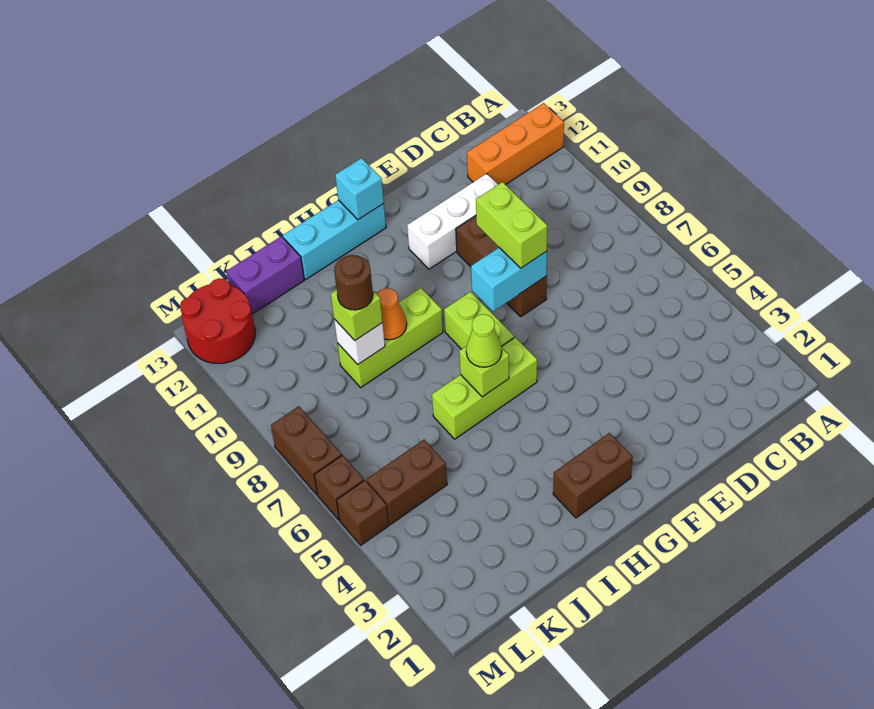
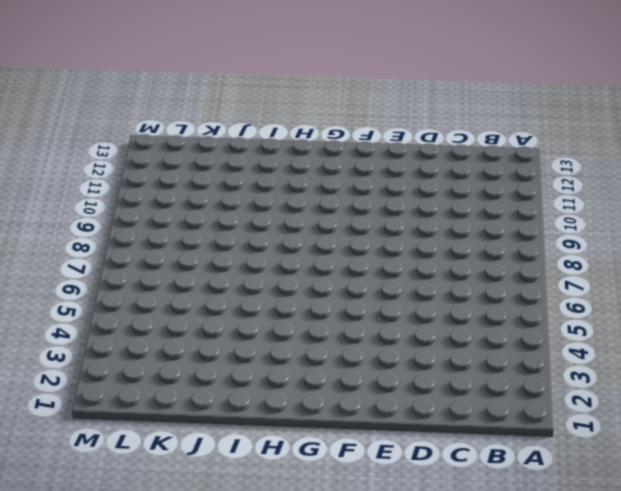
none -> orange brick A12:C12 level 1
none -> white brick D11:F11 level 1
none -> brown brick E8:E10 level 1

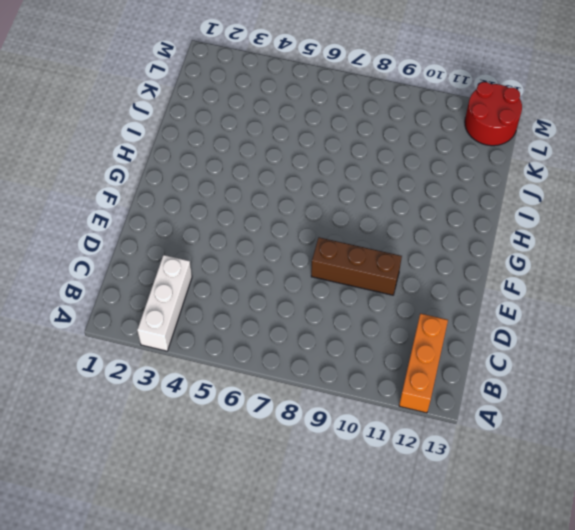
white brick A3:C3 level 1 -> white brick D11:F11 level 1
none -> brown brick G2:H2 level 1
none -> lime brick G6:I6 level 1
none -> lime brick G7:G8 level 1

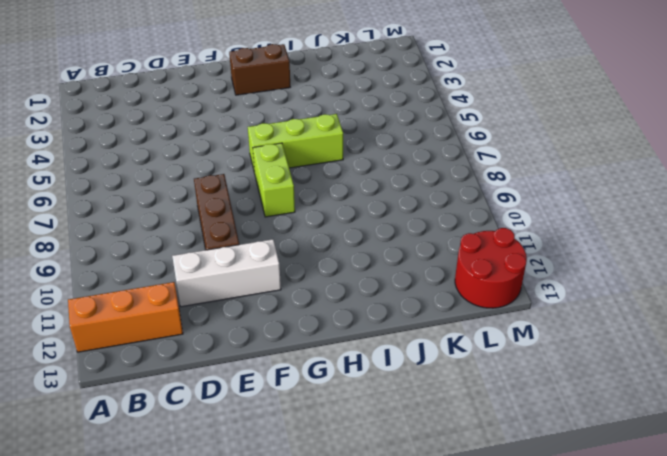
none -> cyan brick G13:I13 level 1
none -> lime brick H9:J9 level 1
none -> purple brick J13:K13 level 1

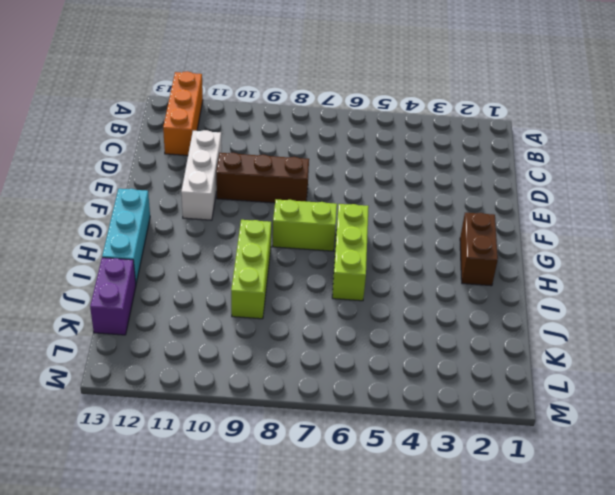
none -> brown brick K5:L5 level 1
none -> red round brick L12:M13 level 1
none -> brown brick M5 level 1

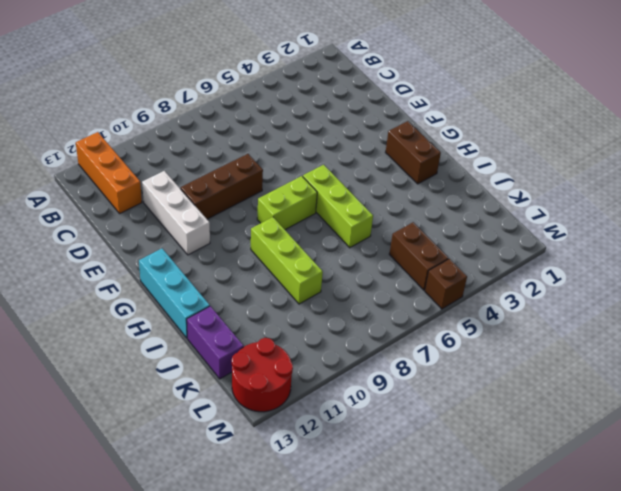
none -> brown brick M6 level 1
none -> brown brick M7:M8 level 1
none -> cyan brick E8:F8 level 2

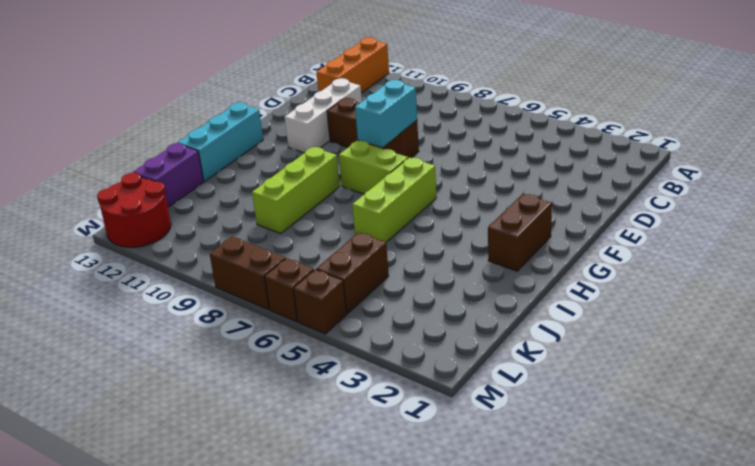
none -> cyan brick G13 level 2
none -> lime brick H6 level 2
none -> orange cone I9 level 2

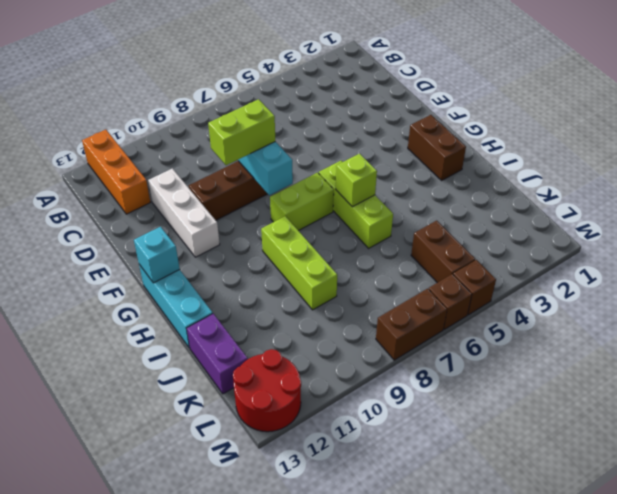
none -> orange cone I9 level 2
none -> white brick J9 level 2
none -> lime cone H6 level 3

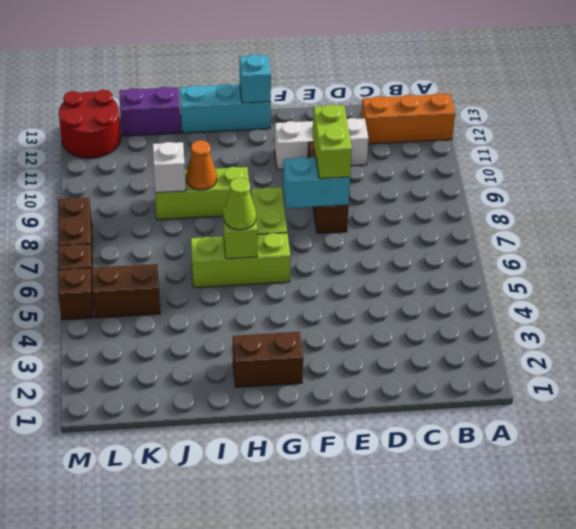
none -> lime brick J9 level 3
none -> brown round brick J9 level 4

